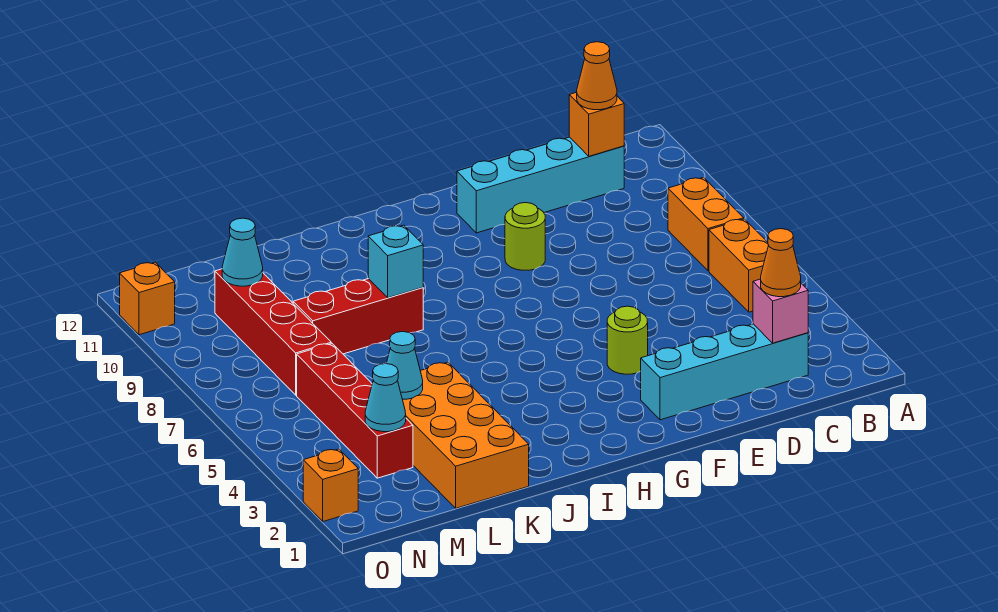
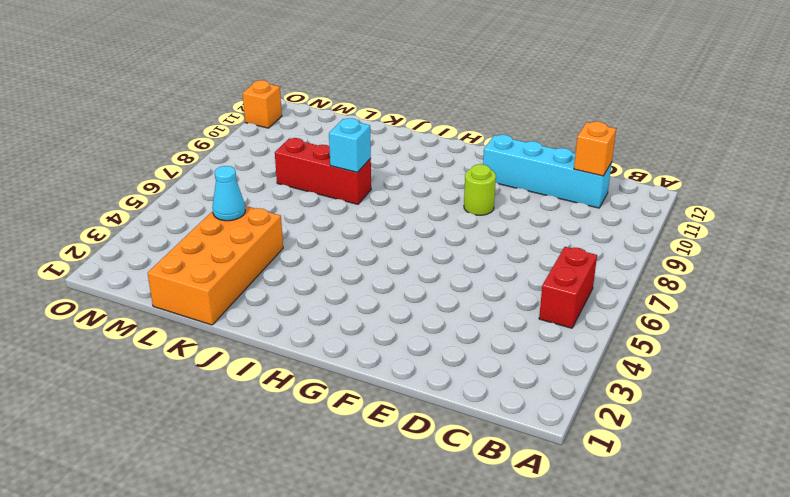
red brick B5:B6 level 1 -> orange brick B5:B6 level 1
none -> orange brick B7:B8 level 1
none -> cyan brick C2:F2 level 1
none -> lime round brick F4 level 1

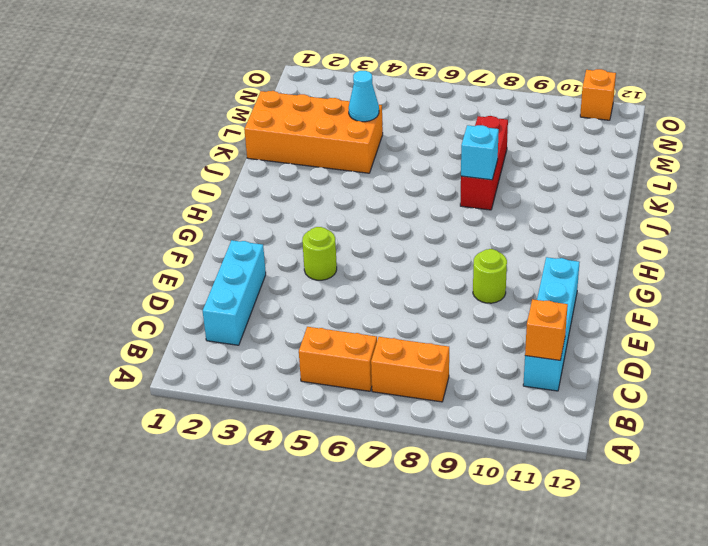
cyan brick C2:E2 level 1 -> cyan brick C2:F2 level 1
none -> red brick M3:M6 level 1
none -> red brick M7:M10 level 1
none -> orange brick O2 level 1

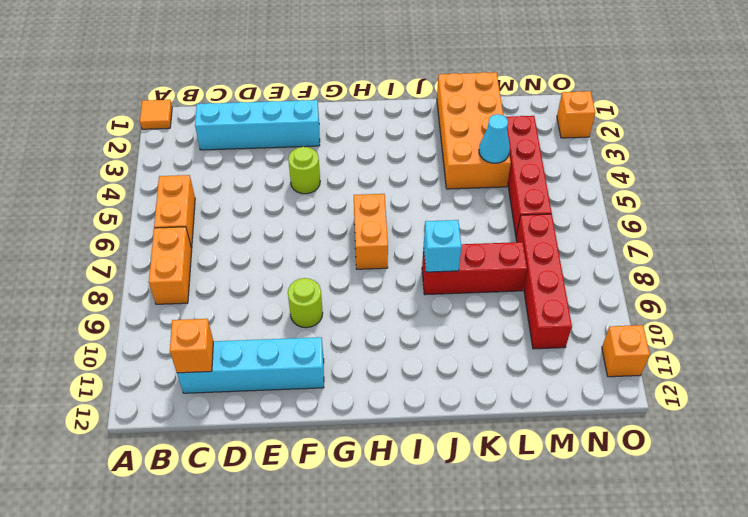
orange tile A1 level 1 -> none
orange brick H6:H7 level 1 -> none
none -> pink brick C2 level 2
none -> cyan cone M3 level 2
none -> cyan cone M10 level 2

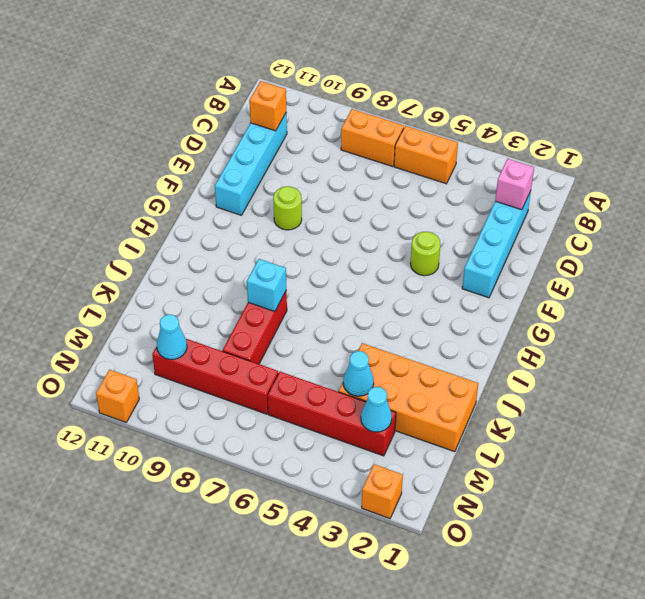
none -> orange cone C2 level 3
none -> orange cone C11 level 3

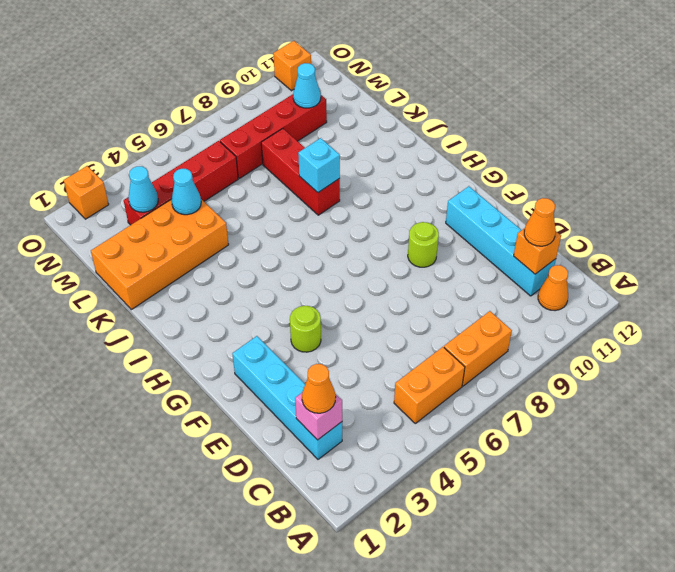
orange cone B11 level 1 -> none

